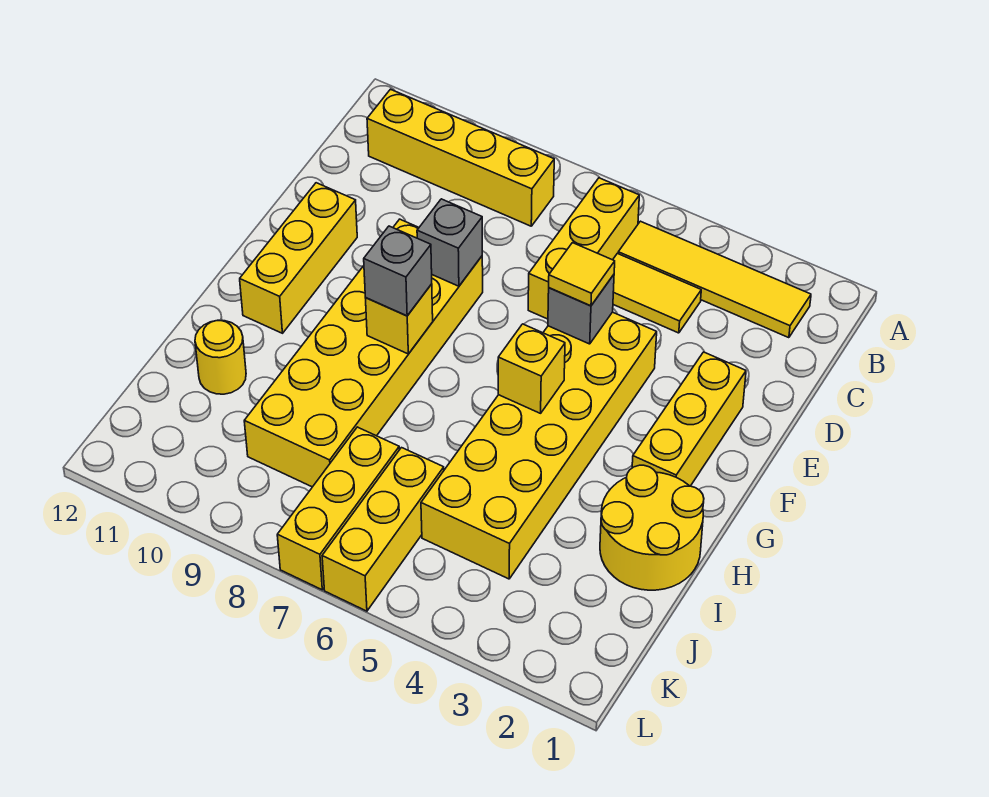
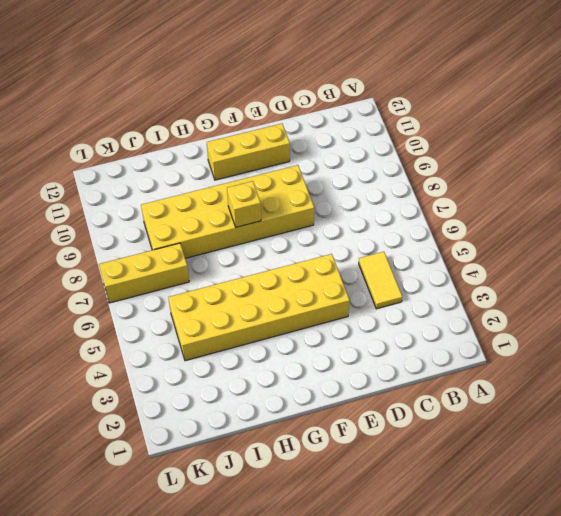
none -> yellow tile B2:B5 level 1
none -> yellow brick B6:D6 level 1
none -> yellow brick B8:B11 level 1

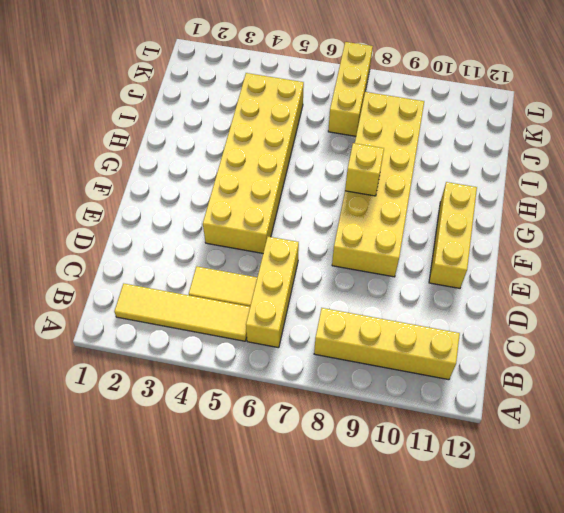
none -> yellow brick E2:G2 level 1
none -> yellow round brick H1:I2 level 1
none -> yellow round brick I11 level 1

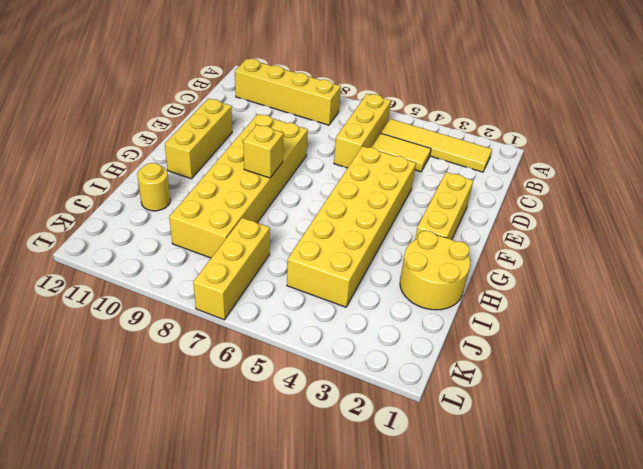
none -> yellow brick J6:L6 level 1
none -> grey brick E5 level 2
none -> grey brick E8 level 2

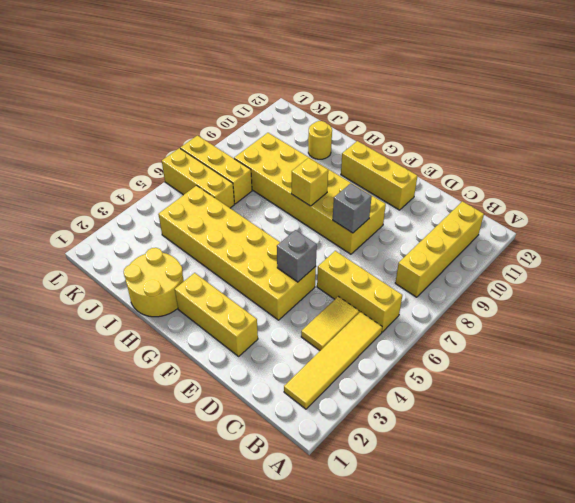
none -> yellow brick G5 level 2
none -> yellow tile E5 level 3
none -> grey brick G8 level 3

